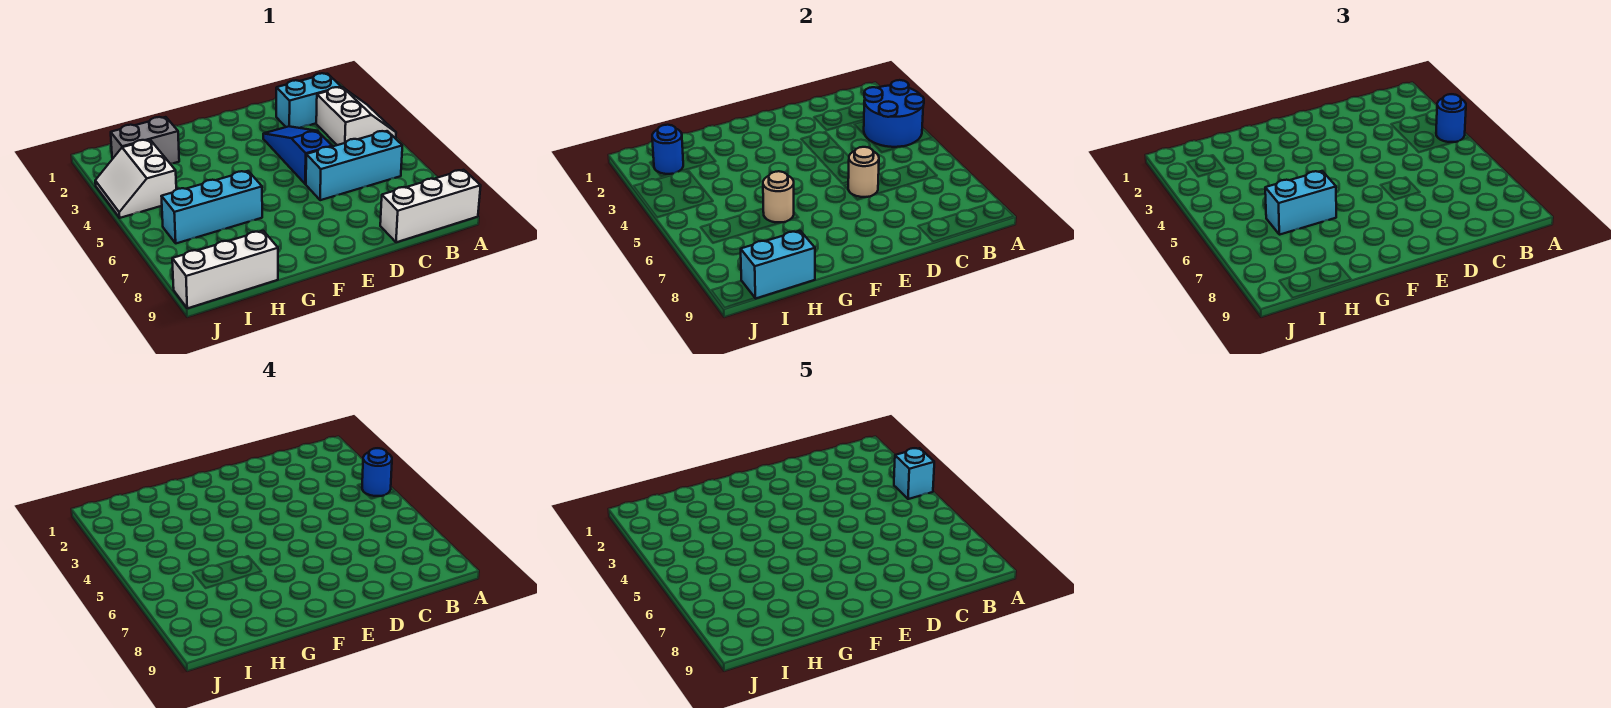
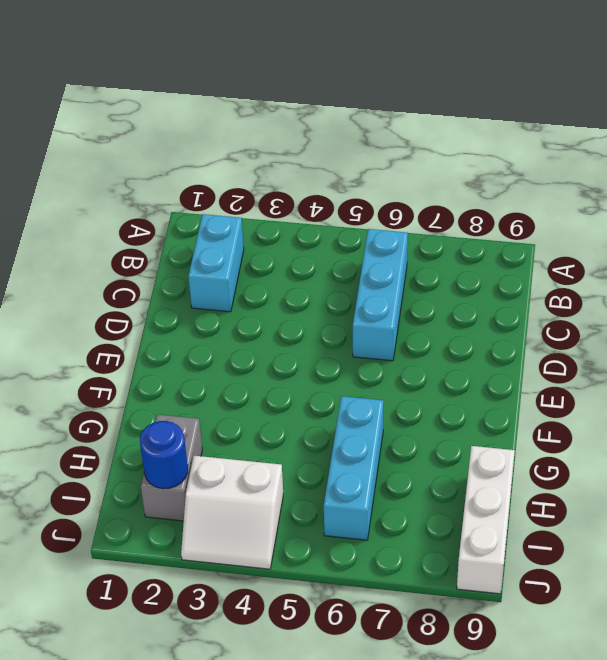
none -> white slope A3:B4 level 1 top B
none -> white brick A9:C9 level 1
none -> blue slope D3:D5 level 1 top 5

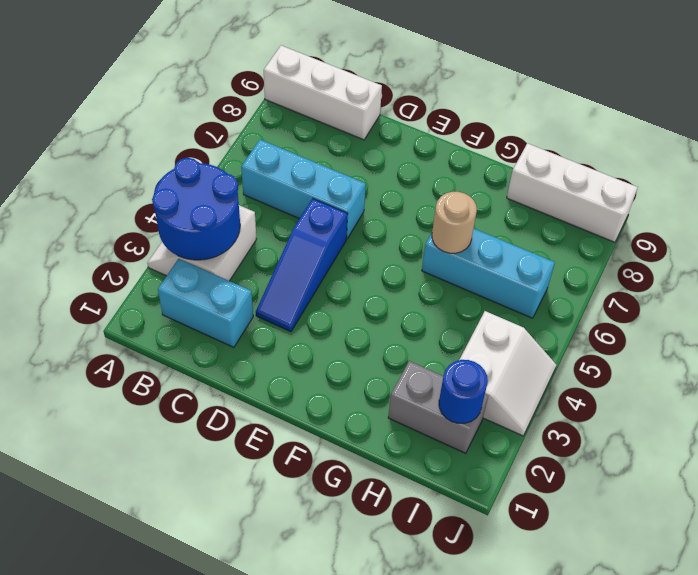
none -> tan round brick D6 level 2
none -> cyan brick H9:I9 level 2
none -> blue round brick A4 level 3

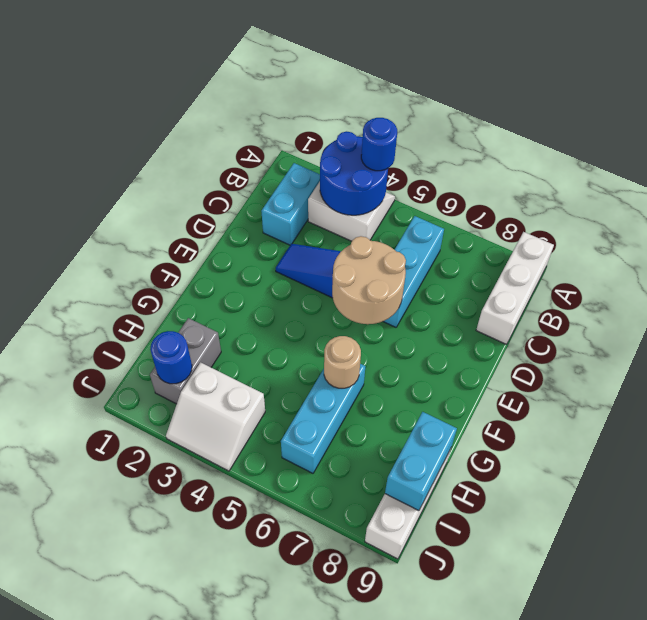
tan round brick D5:E6 level 2 -> tan round brick D6 level 2
none -> cyan brick G6:H6 level 3
none -> blue round brick A4 level 4
none -> cyan brick A4 level 5

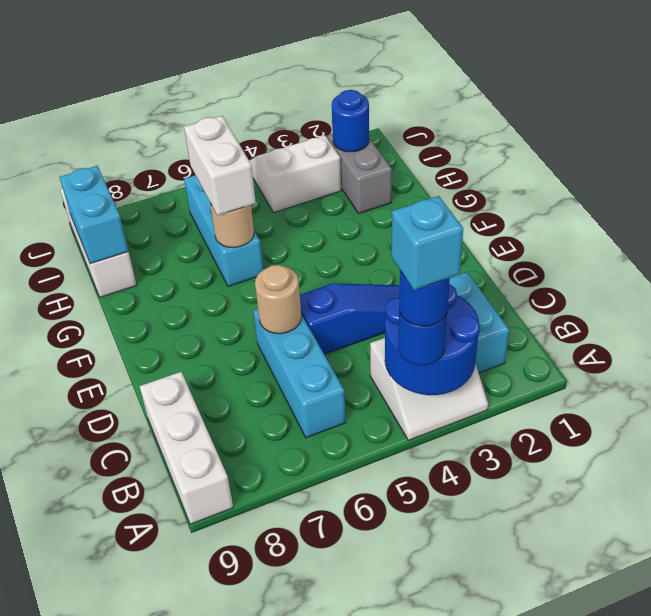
white brick G6:H6 level 3 -> cyan brick G6:H6 level 3

